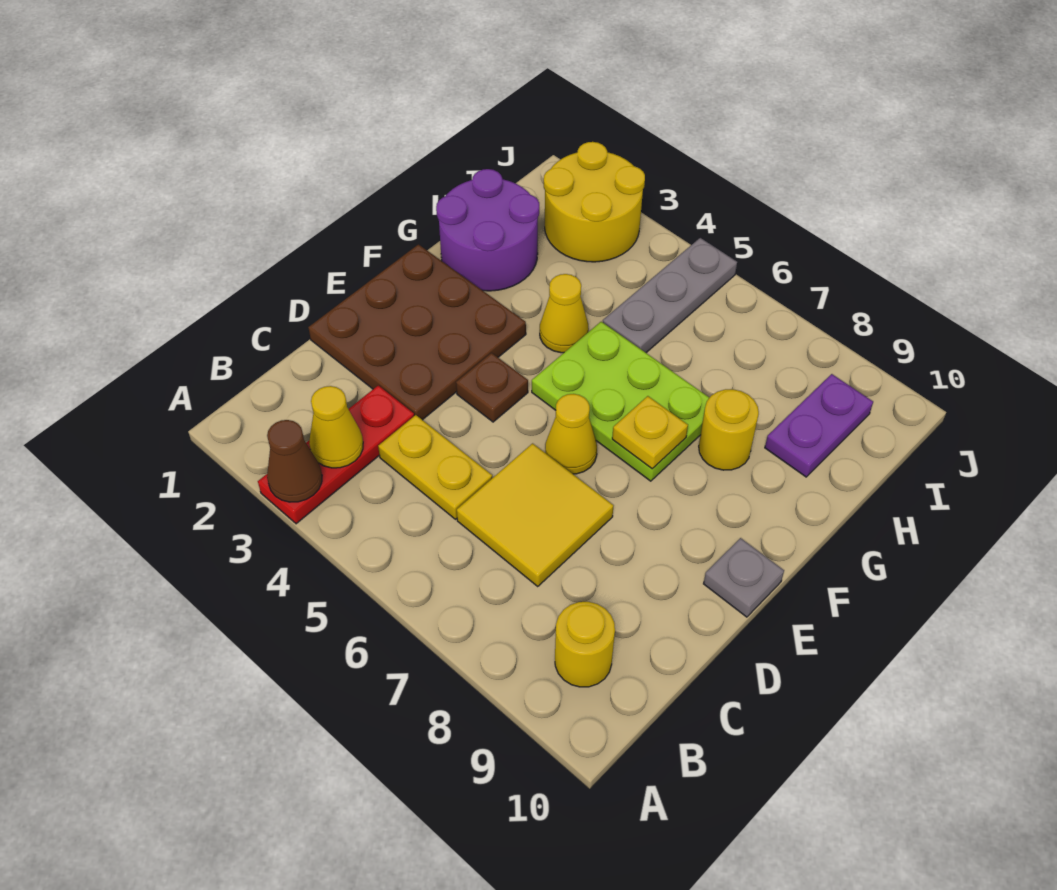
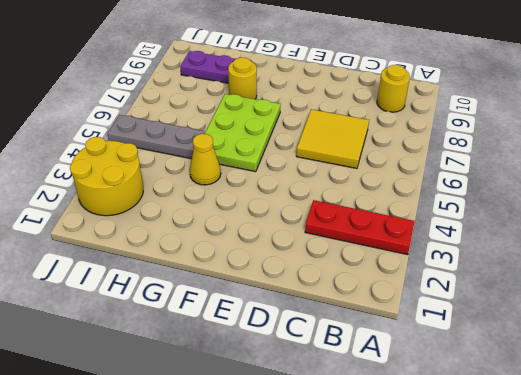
none -> yellow plate C4:C5 level 1
none -> brown plate D1:F3 level 1
none -> brown plate E4 level 1

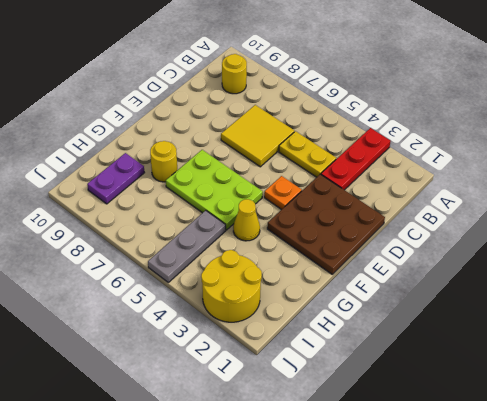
orange plate E4 level 1 -> brown plate E4 level 1
none -> yellow cone E6 level 1
none -> grey plate E10 level 1
none -> purple round brick G1:H2 level 1

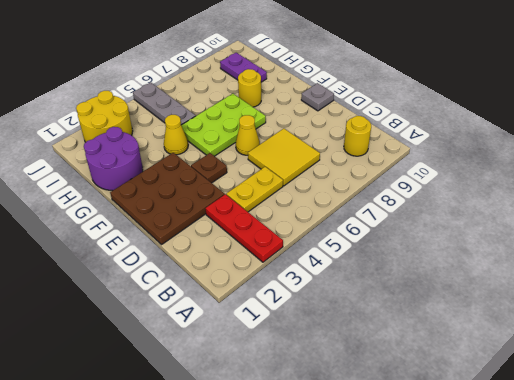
none -> brown cone A3 level 2
none -> yellow cone B3 level 2
none -> yellow plate F7 level 2

